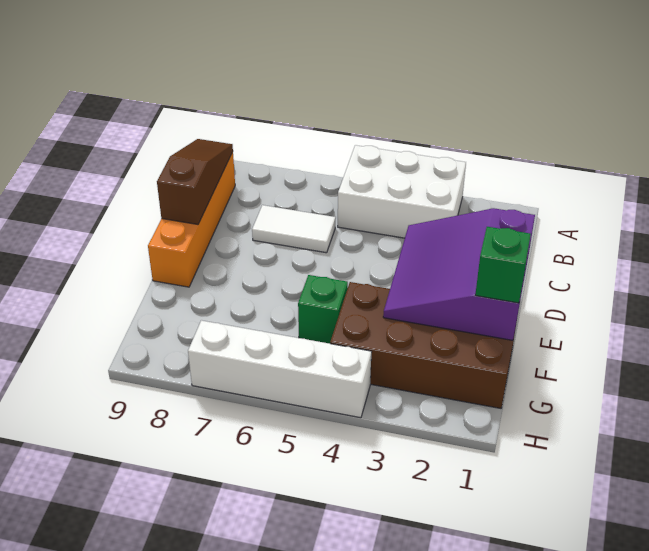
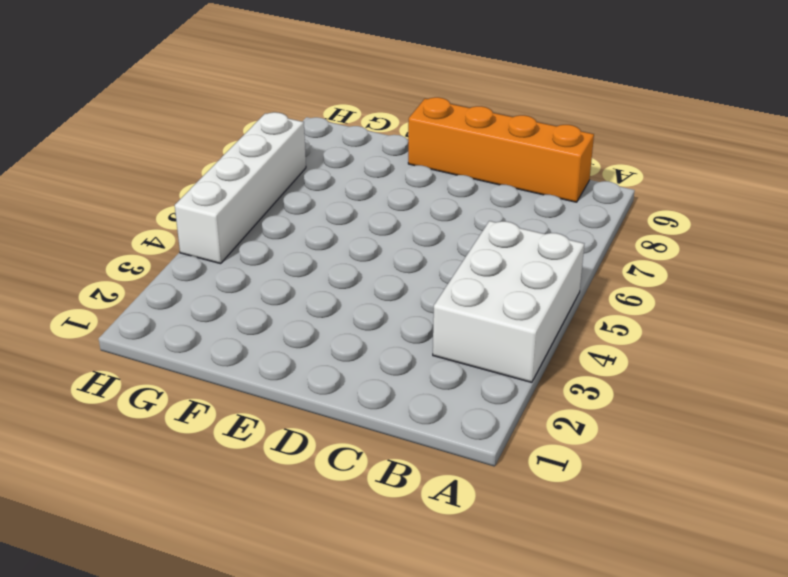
none -> white tile C6:C7 level 1
none -> brown brick F1:G4 level 1

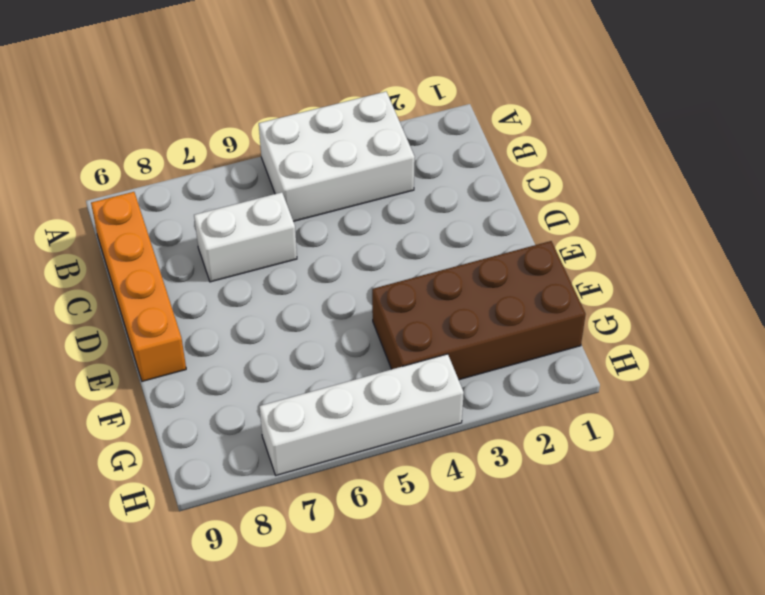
white brick C6:C7 level 1 -> white tile C6:C7 level 1
none -> green brick F5 level 1
none -> brown slope B9:D9 level 2 top D

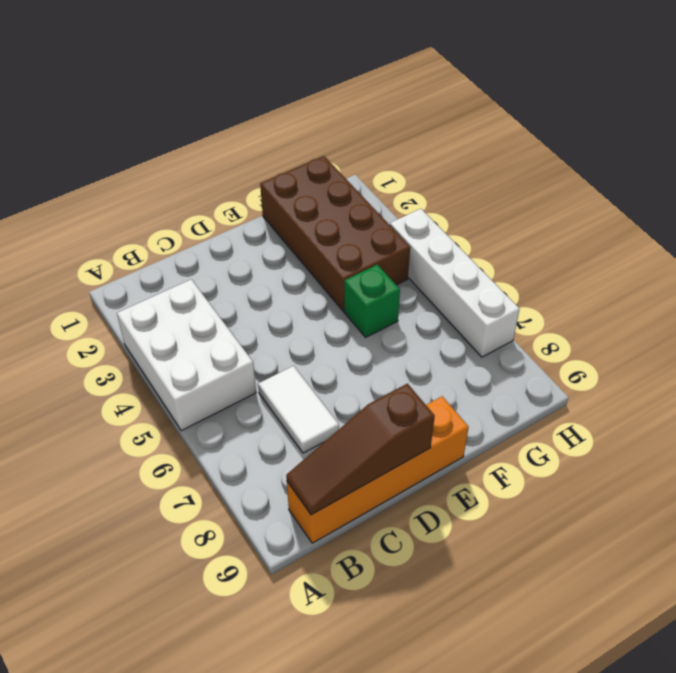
none -> purple slope D1:F3 level 2 top 1
none -> green brick F1 level 3

